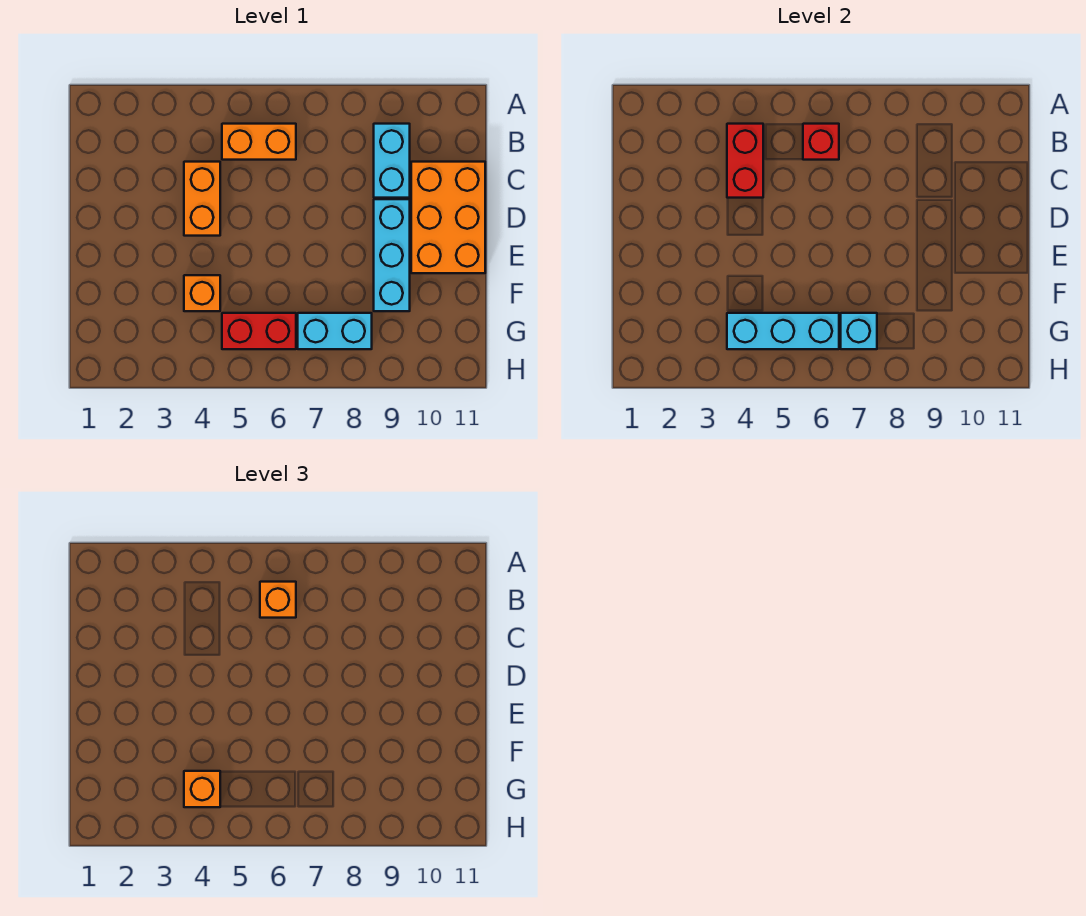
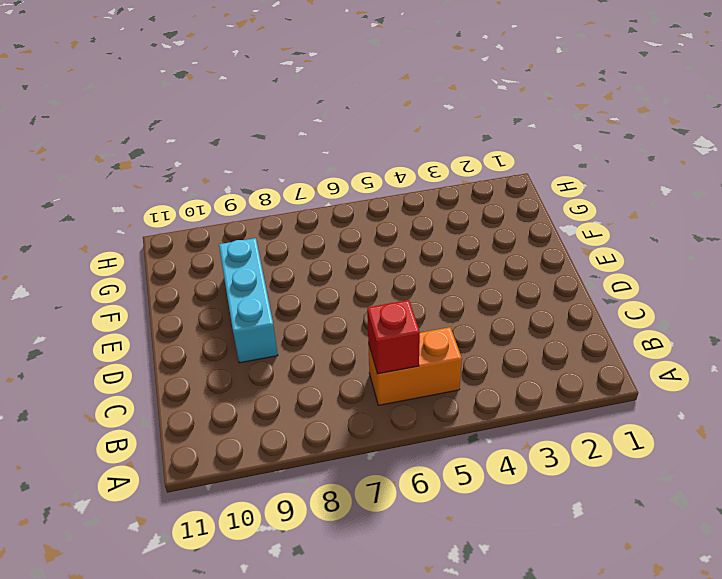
none -> cyan brick B9:C9 level 1
none -> orange brick C4:D4 level 1
none -> orange brick C10:E11 level 1

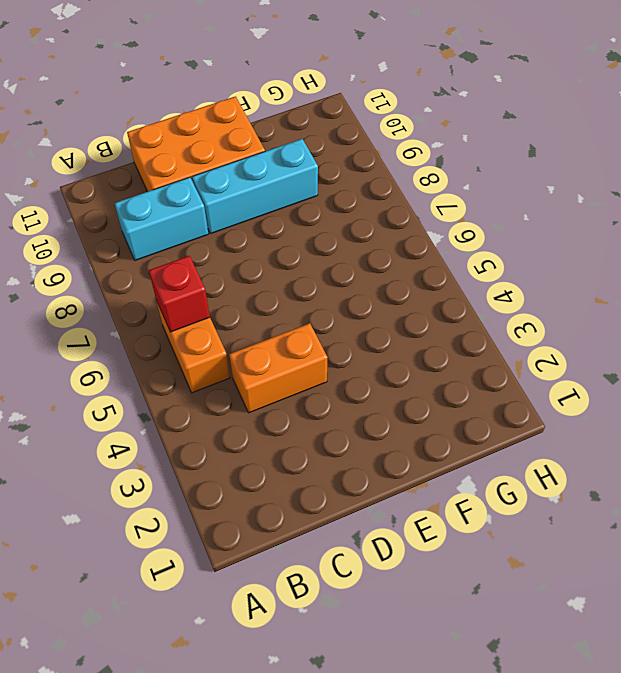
none -> orange brick F4 level 1
none -> red brick G5:G6 level 1
none -> cyan brick G7:G8 level 1

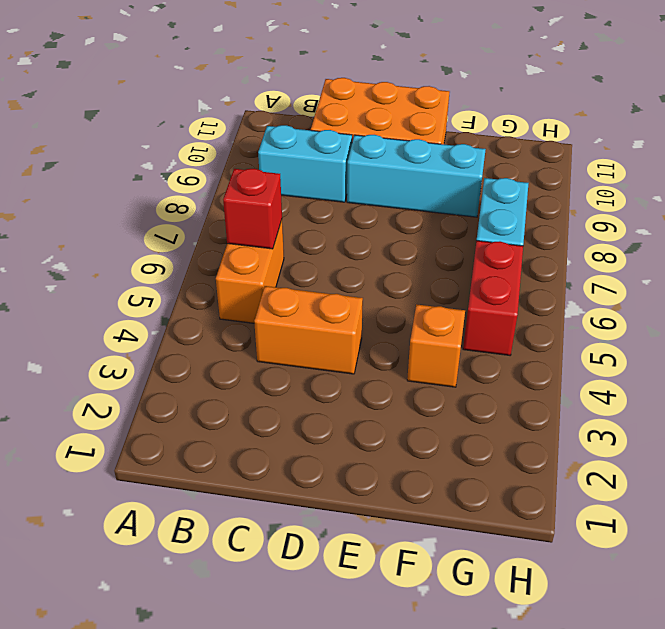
none -> red brick B4:C4 level 2
none -> cyan brick G4:G6 level 2
none -> cyan brick G7 level 2

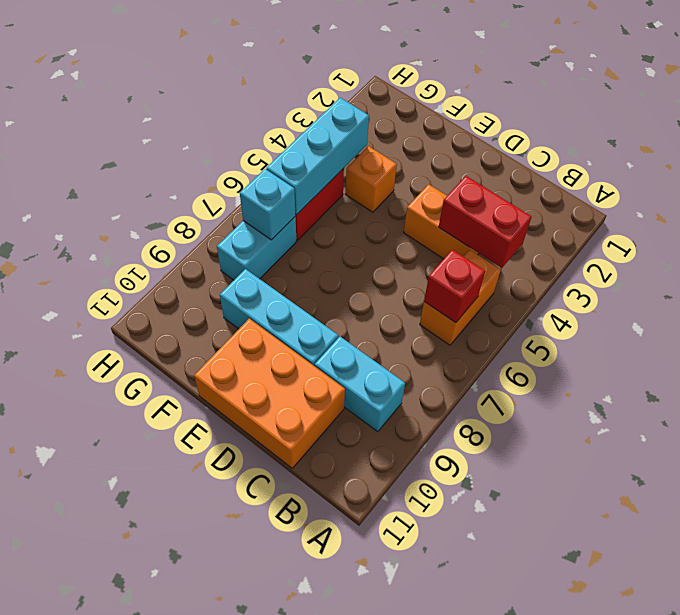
none -> orange brick B6 level 3
none -> orange brick G4 level 3

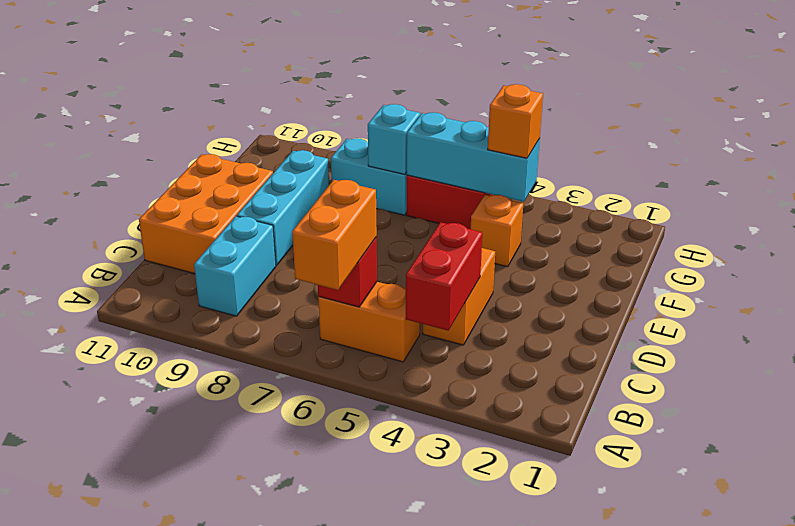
orange brick A6:B6 level 3 -> orange brick B6 level 3

